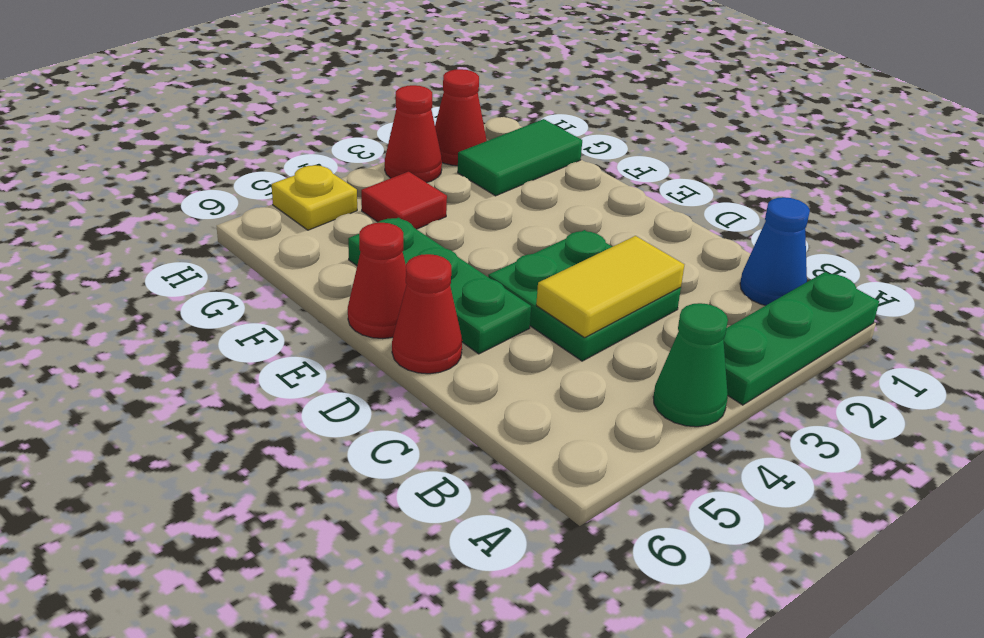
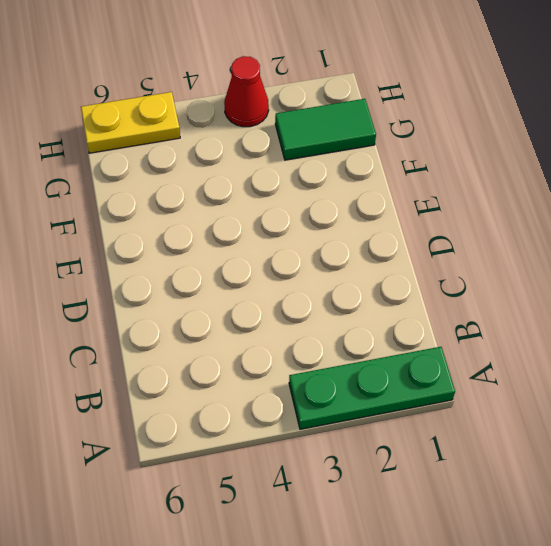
yellow plate H5:H6 level 1 -> yellow plate H5 level 1
none -> green cone A4 level 1
none -> blue cone B1 level 1
none -> green plate C3:D4 level 1

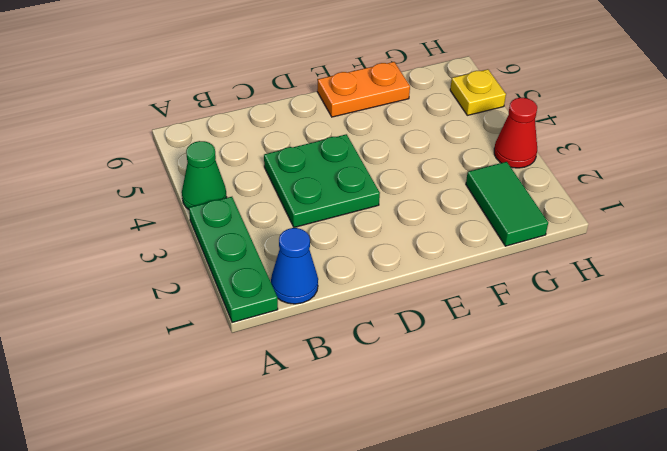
orange plate E6:F6 level 1 -> red cone E6 level 1
none -> green plate D5:F5 level 1
none -> red cone D6 level 1
none -> red tile G4 level 1

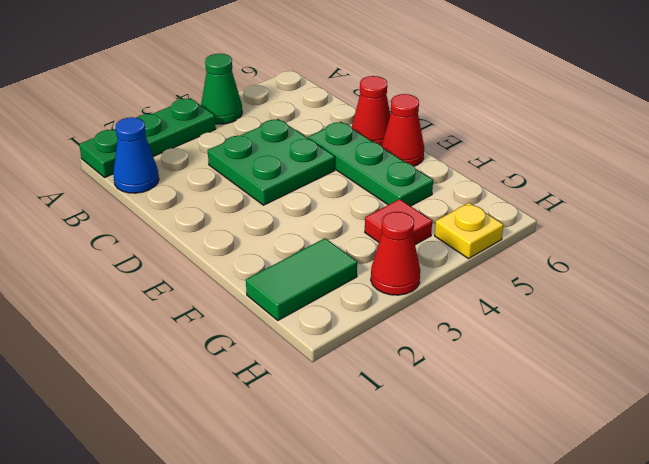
none -> red cone H2 level 1
none -> yellow tile C3:C4 level 2

